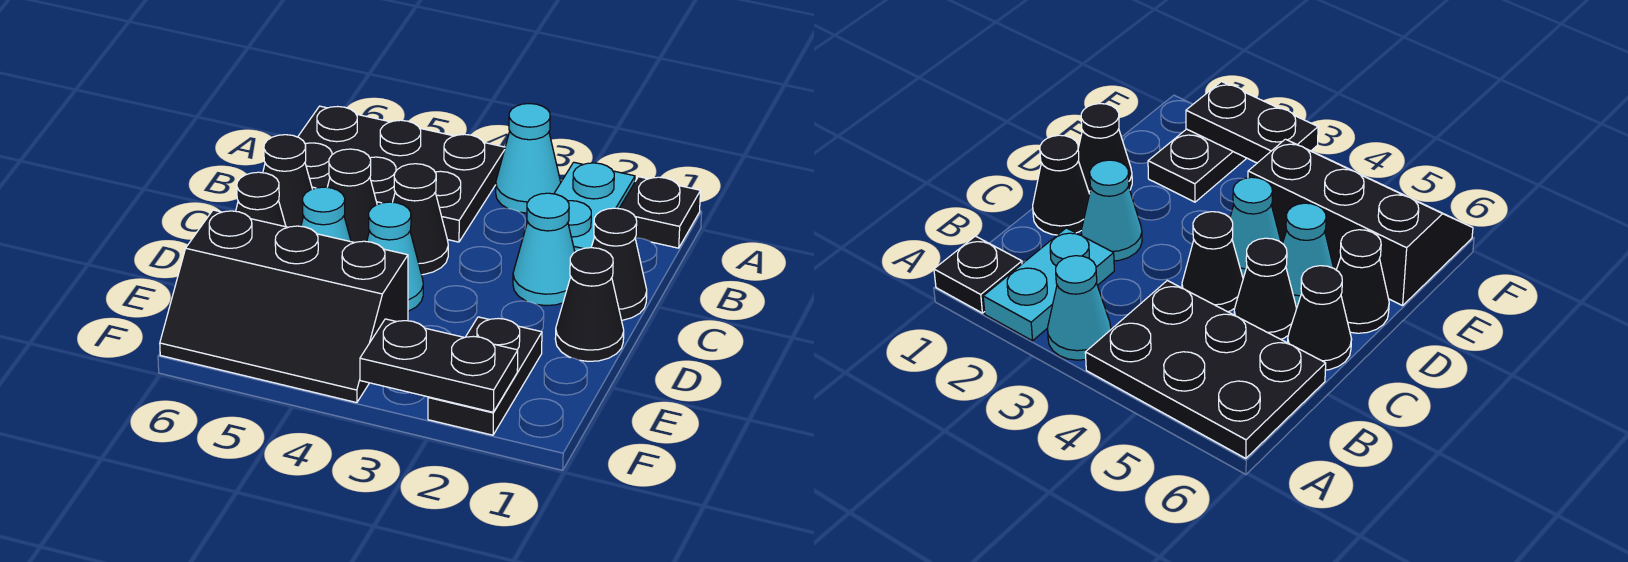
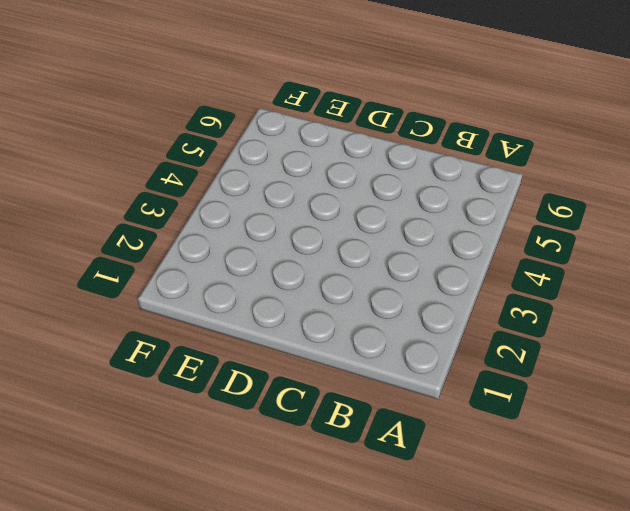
none -> black plate A1 level 1
none -> cyan plate A2:B2 level 1
none -> cyan cone A3 level 1

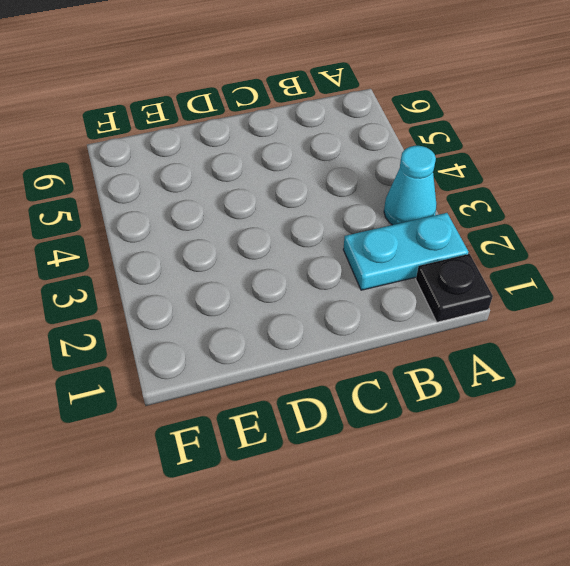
none -> black plate A4:B6 level 1
none -> black cone C1 level 1
none -> cyan cone C2 level 1

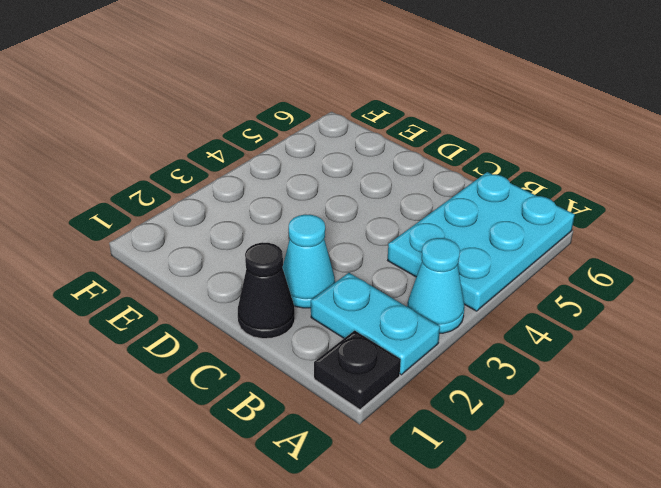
cyan plate A4:B6 level 1 -> black plate A4:B6 level 1
none -> black cone C4 level 1
none -> black cone C5 level 1
none -> black cone C6 level 1

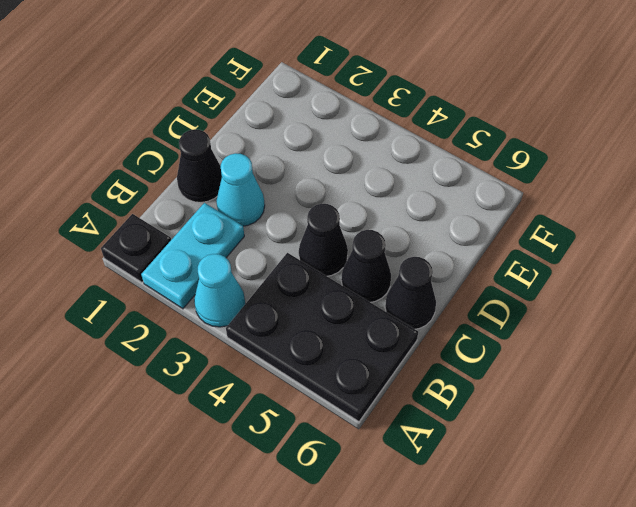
none -> black cone D1 level 1
none -> cyan cone D4 level 1
none -> cyan cone D5 level 1

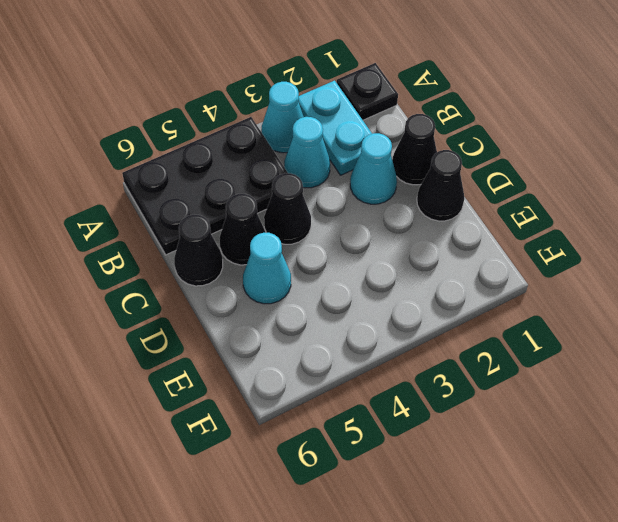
cyan cone B3 level 1 -> cyan cone D4 level 1
none -> black cone D6 level 1
none -> black plate E2:F2 level 1
none -> black slope E4:F6 level 1 top E

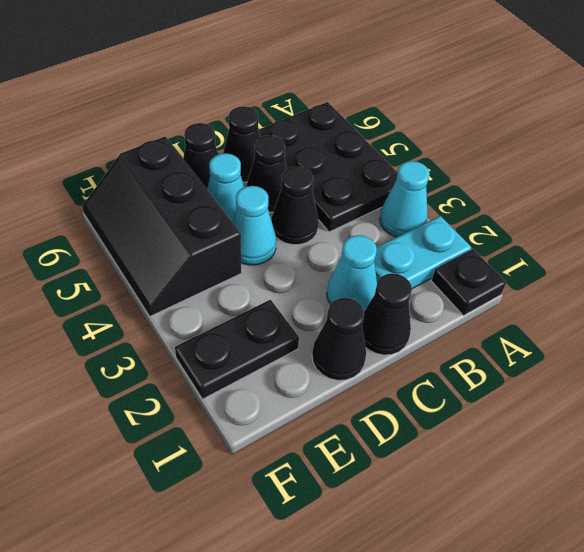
none -> black plate F2:F3 level 2

